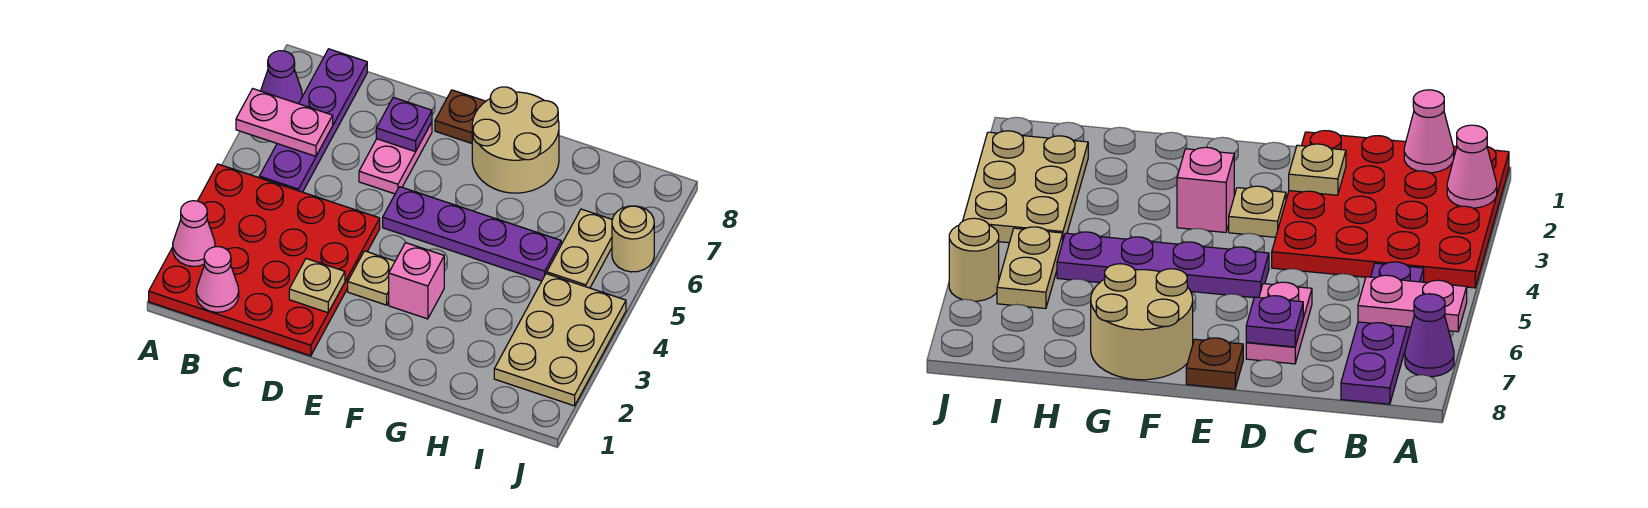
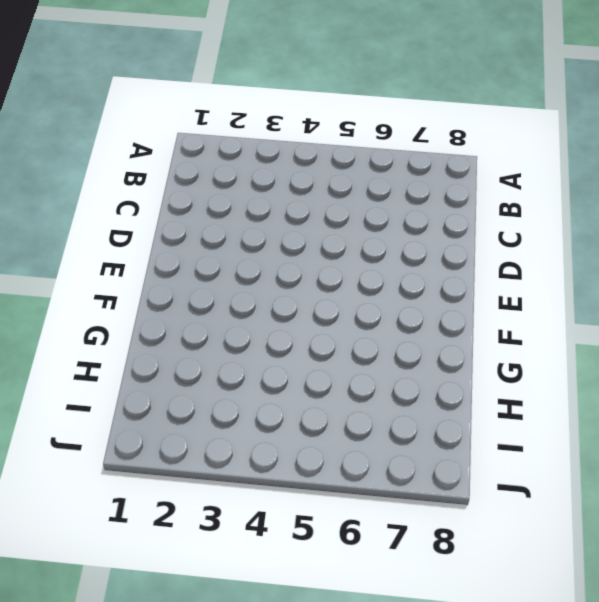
none -> red plate A1:D4 level 1
none -> purple cone A7 level 1
none -> purple plate B5:B8 level 1

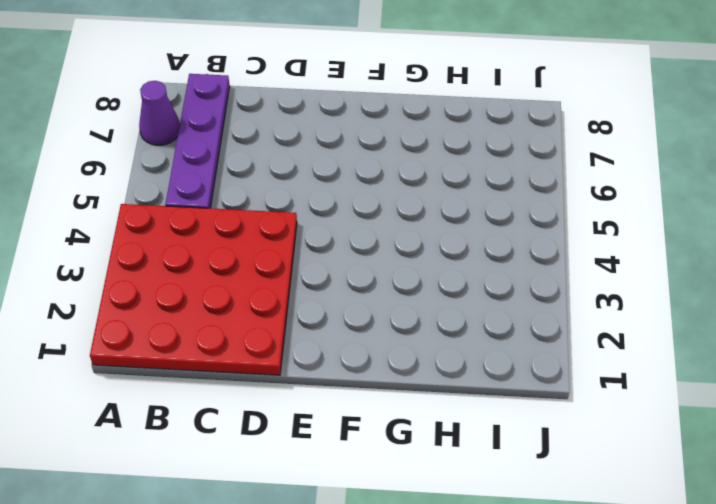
none -> pink plate D6:D7 level 1
none -> tan plate E3 level 1
none -> purple plate E5:H5 level 1

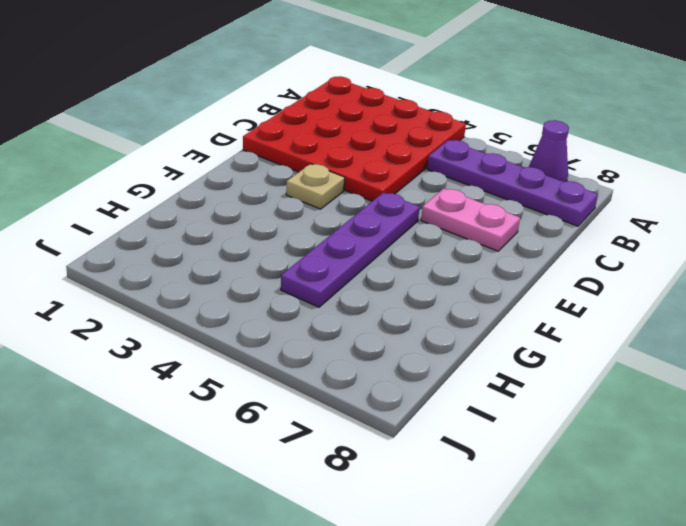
none -> brown plate E8 level 1
none -> pink brick F3 level 1
none -> tan round brick F7:G8 level 1

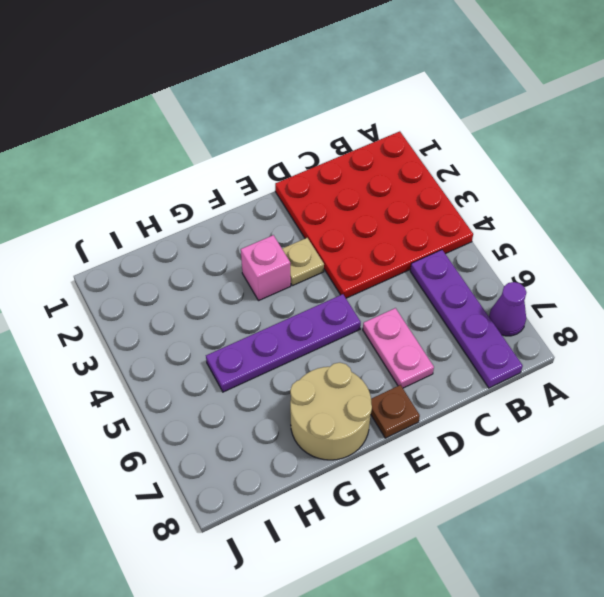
none -> tan plate I2:J4 level 1
none -> tan plate I5:I6 level 1
none -> tan round brick J6 level 1

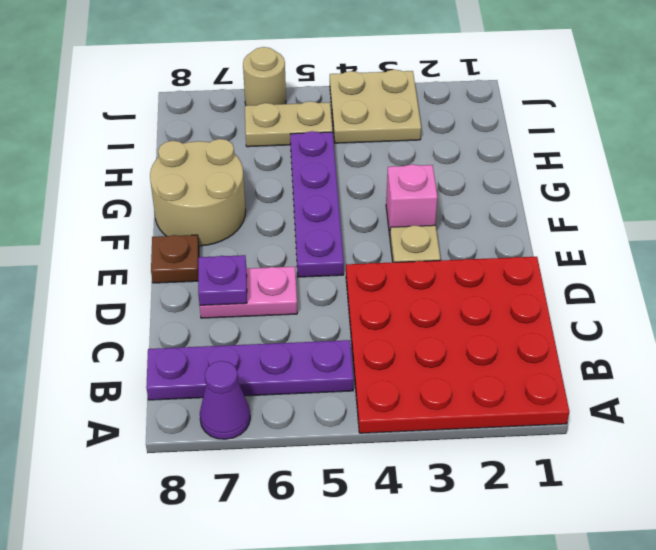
tan plate I3:J4 level 1 -> tan plate I2:J4 level 1
none -> pink cone A2 level 2
none -> pink plate A6:B6 level 2
none -> pink cone B1 level 2

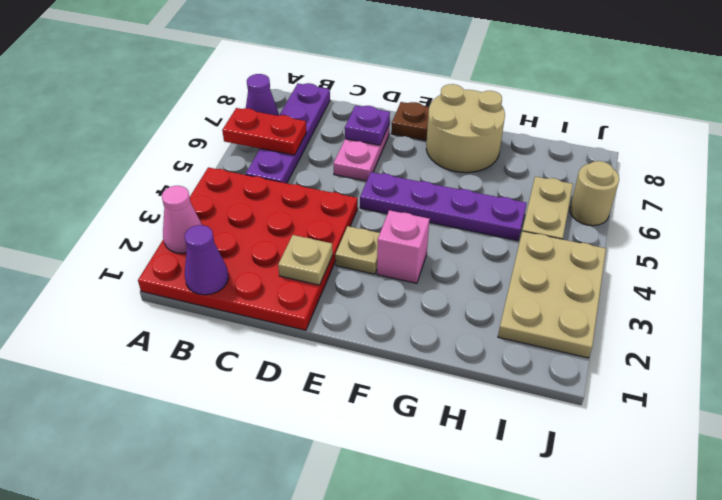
red plate A6:B6 level 2 -> pink plate A6:B6 level 2
purple cone B1 level 2 -> pink cone B1 level 2

